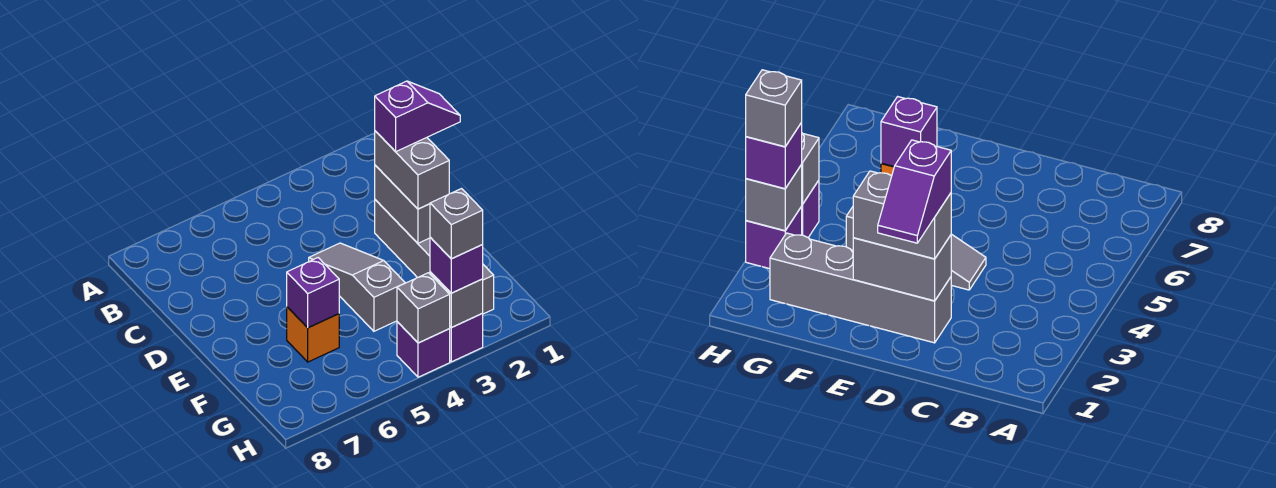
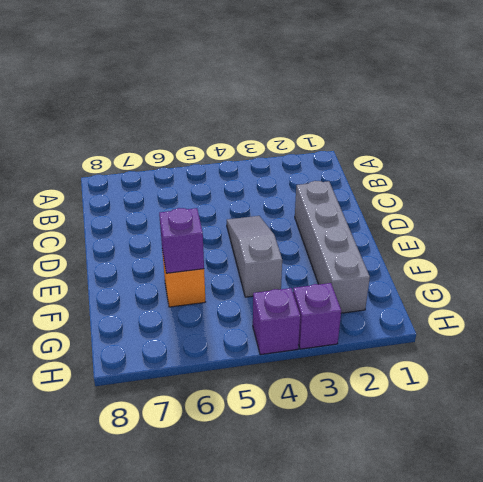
none -> grey brick D2:E2 level 2
none -> grey brick H3 level 2
none -> grey brick H4 level 2

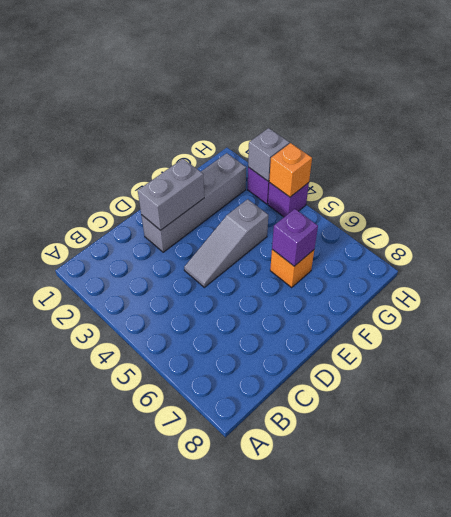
orange brick H4 level 2 -> grey brick H4 level 2
none -> grey brick D2:E2 level 3
none -> purple brick H3 level 3
none -> purple slope D1:D2 level 4 top 2

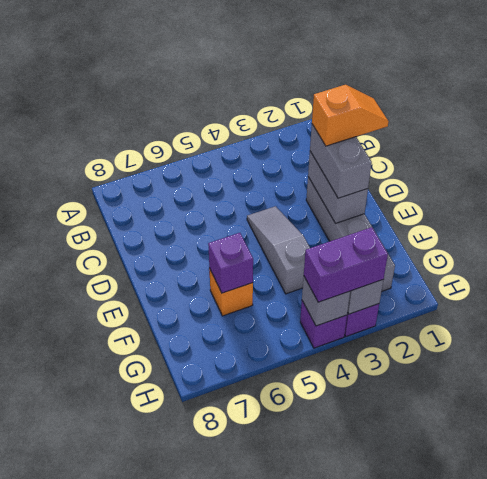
orange slope D1:D2 level 4 top 2 -> purple slope D1:D2 level 4 top 2
purple brick H3:H4 level 3 -> purple brick H3 level 3
none -> grey brick H3 level 4

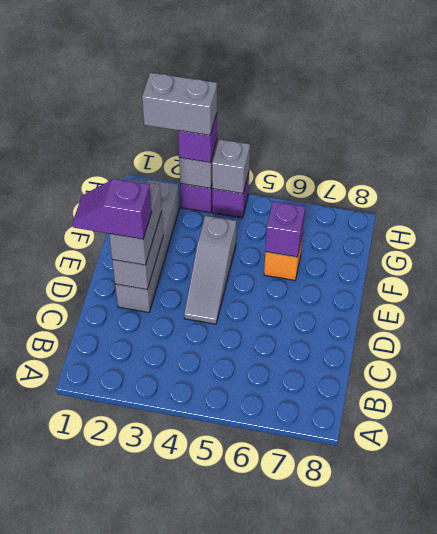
grey brick H2:H3 level 4 -> grey brick H3 level 4

